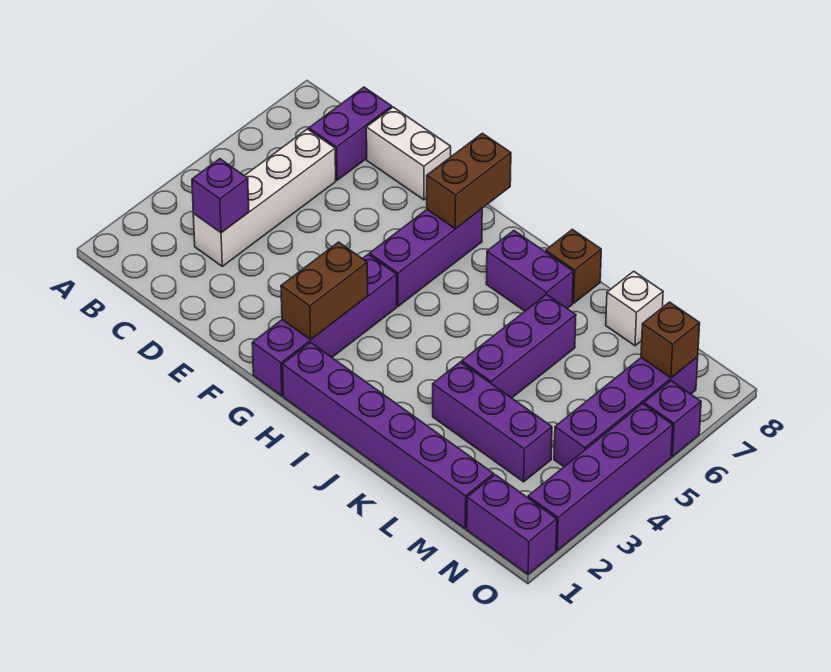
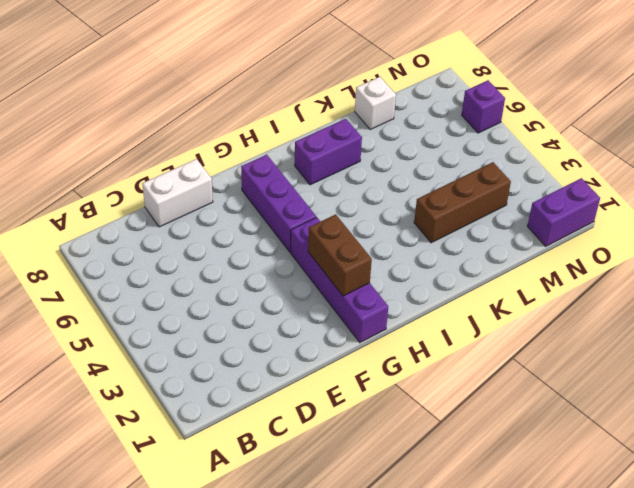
brown brick K3:M3 level 1 -> purple brick K3:M3 level 1
none -> white brick C3:C6 level 1
none -> purple brick C7:C8 level 1
none -> purple brick H1:M1 level 1

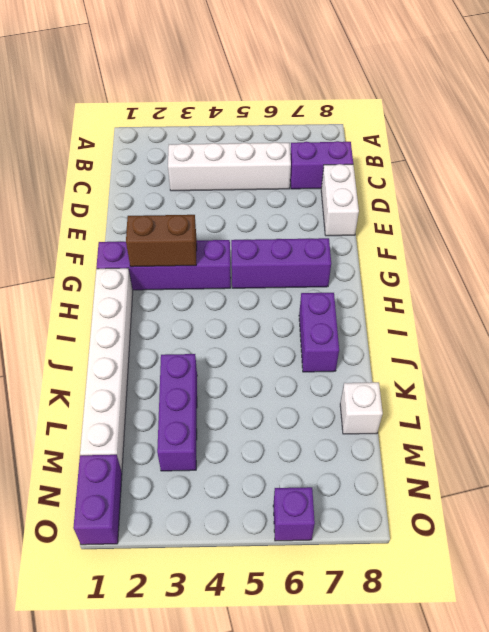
white brick H1:M1 level 1 -> purple brick H1:M1 level 1
none -> brown brick J8 level 1
none -> purple brick K4:K6 level 1
none -> purple brick N4:N7 level 1

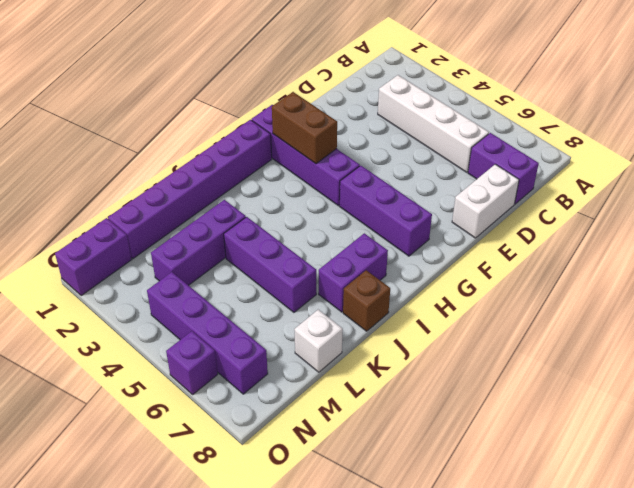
none -> purple brick O2:O5 level 1
none -> purple brick C3 level 2
none -> brown brick G7:G8 level 2

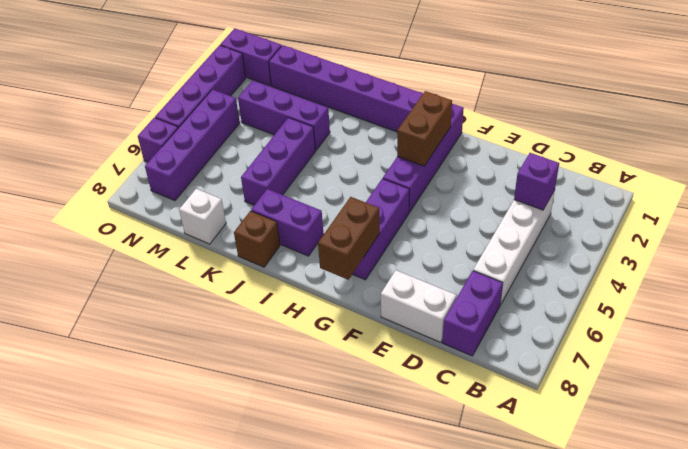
none -> brown brick N7 level 2

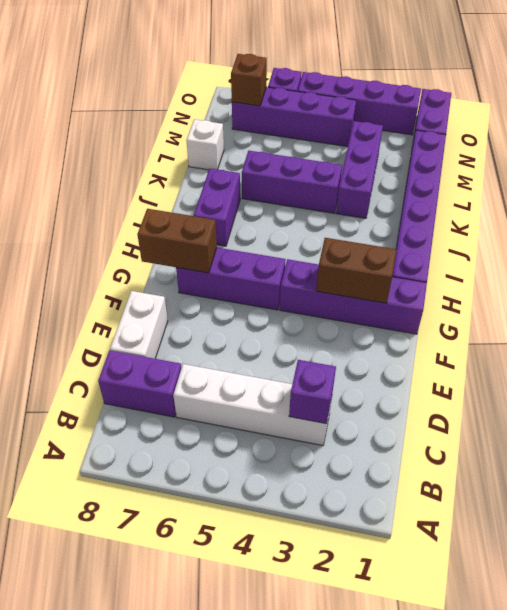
none -> brown brick J8 level 1

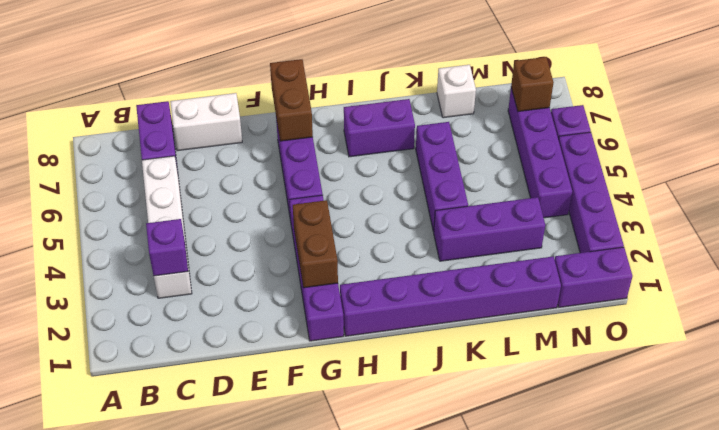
none -> brown brick J8 level 1

